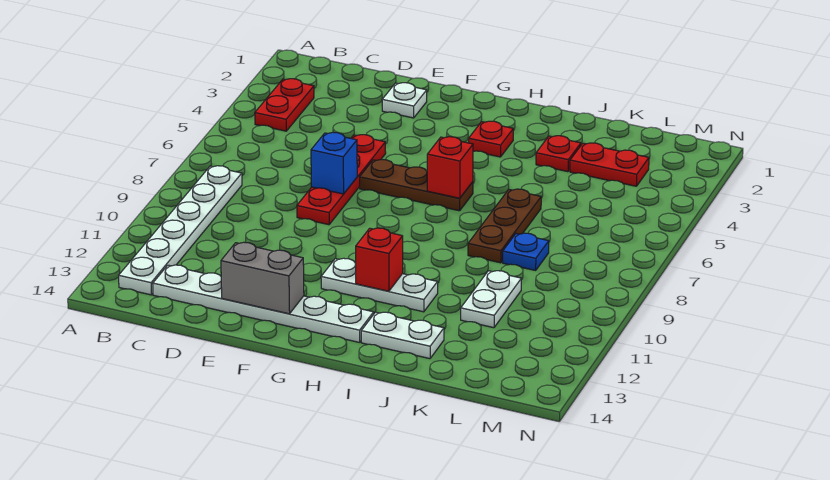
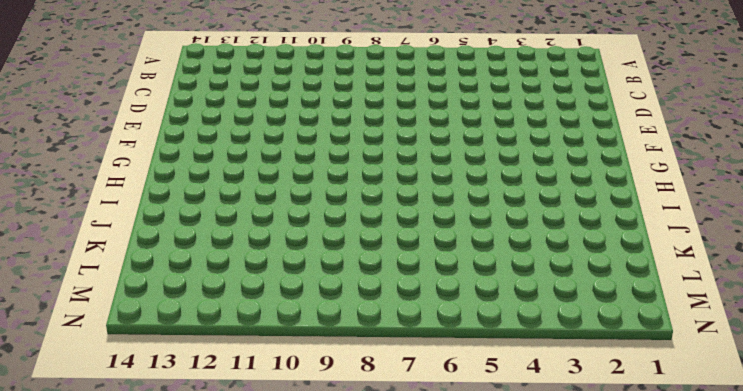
none -> red plate B3:B4 level 1
none -> white plate B8:B13 level 1
none -> white plate C13:H13 level 1

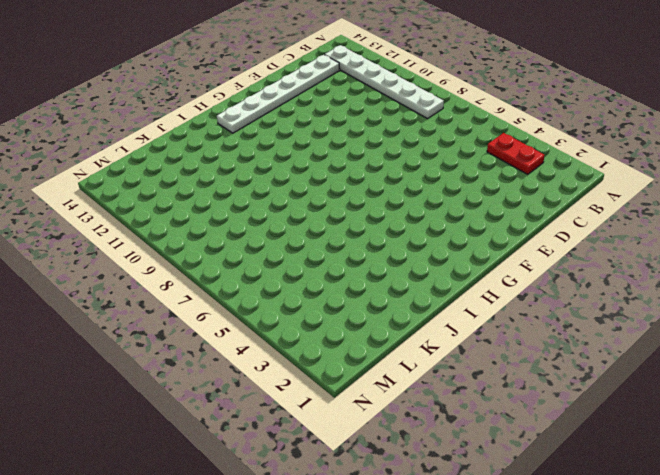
none -> white plate E2 level 1
none -> red plate E5:E8 level 1
none -> brown plate F6:H6 level 1

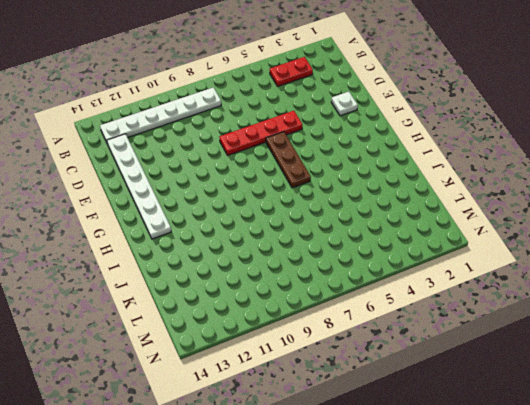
none -> white plate G11:I11 level 1
none -> red plate H3 level 1
none -> white plate I13:J13 level 1

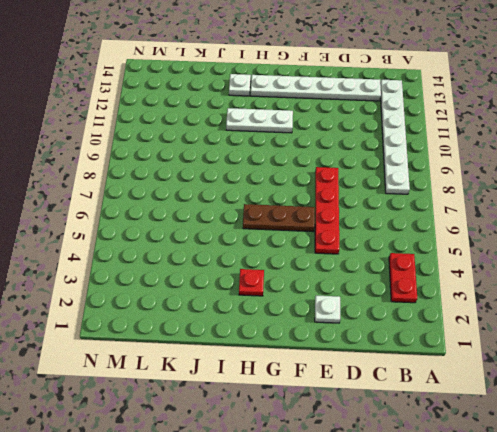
white plate I13 level 1 -> white plate I13:J13 level 1
none -> red plate J3 level 1
none -> brown plate J6:J8 level 1
none -> red plate K3:L3 level 1

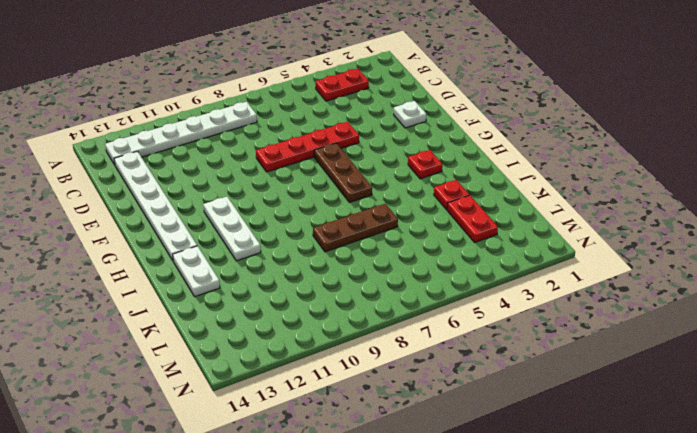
none -> blue plate K8 level 1
none -> white plate K10:K11 level 1
none -> blue brick E7 level 2

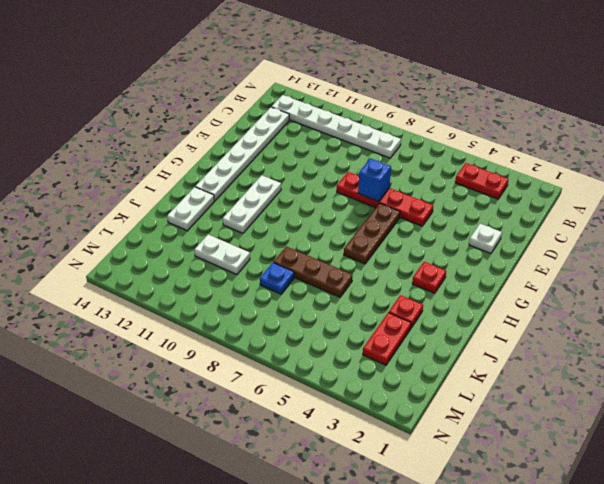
none -> grey brick E13:F13 level 2
none -> red brick H6 level 2
none -> red brick H11 level 2

